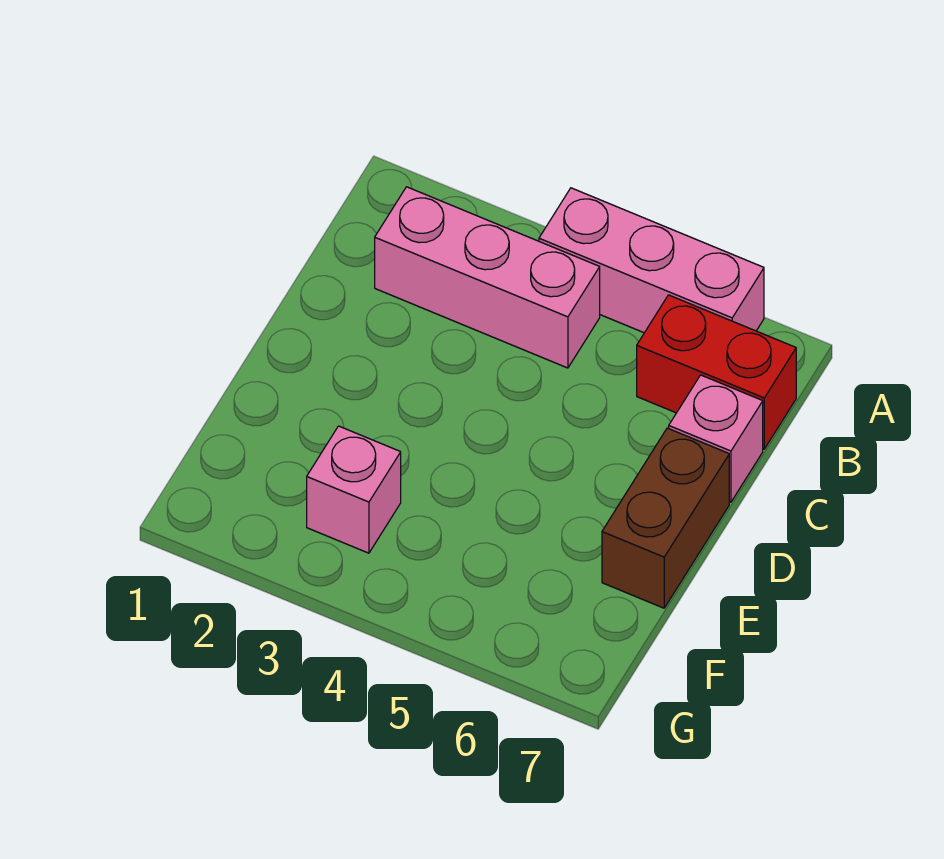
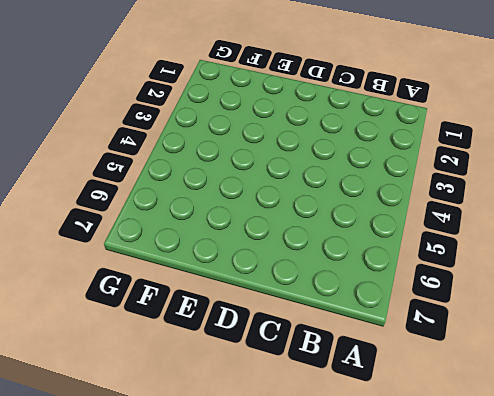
none -> pink brick A4:A6 level 1
none -> pink brick B2:B4 level 1

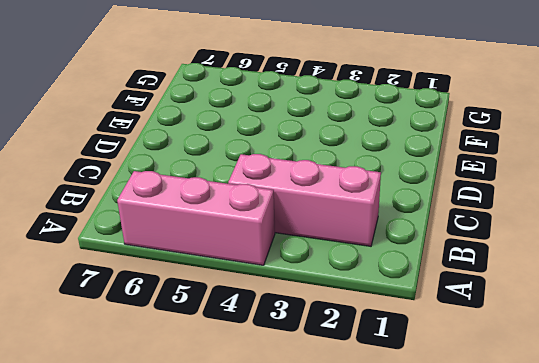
none -> red brick B6:B7 level 1
none -> pink brick C7 level 1

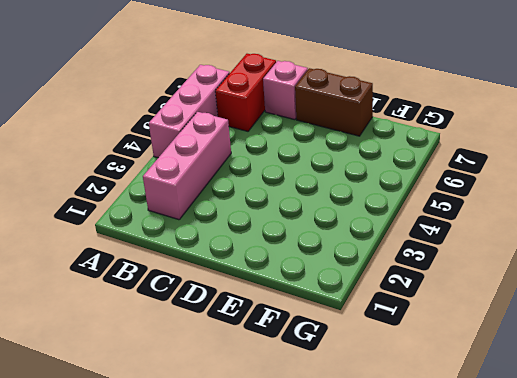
none -> pink brick F3 level 1

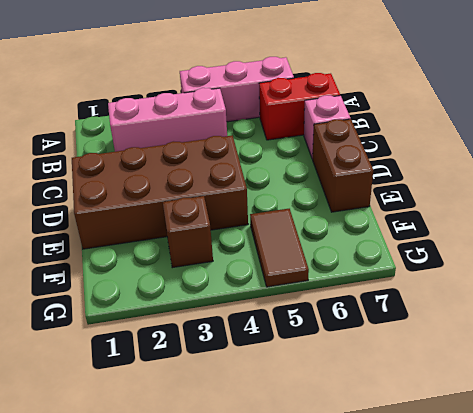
brown brick D1:E4 level 1 -> none
brown brick F3 level 1 -> pink brick F3 level 1
brown tile F5:G5 level 1 -> none

